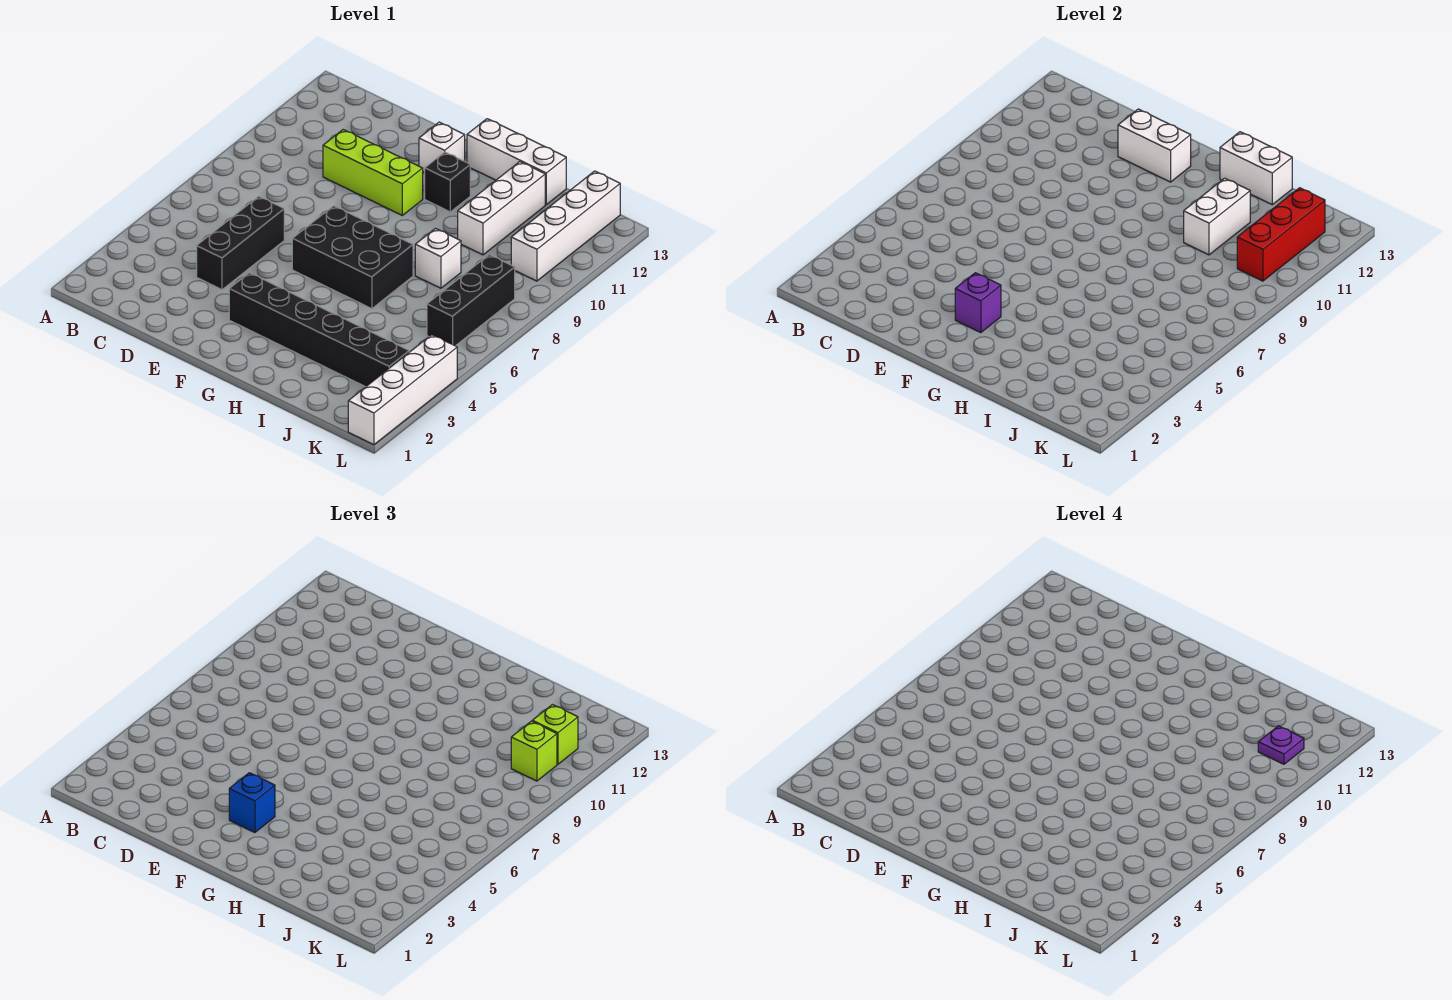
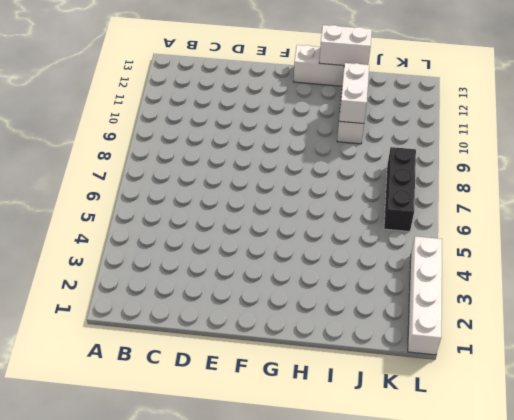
none -> black brick D4:D6 level 1
none -> lime brick D10:F10 level 1
none -> black brick F3:K3 level 1

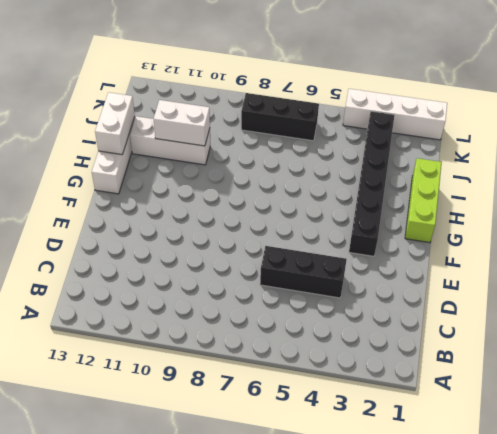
lime brick G1:I1 level 1 -> lime brick D10:F10 level 1
none -> black brick F6:H7 level 1
none -> white brick F12 level 1
none -> black brick G11 level 1

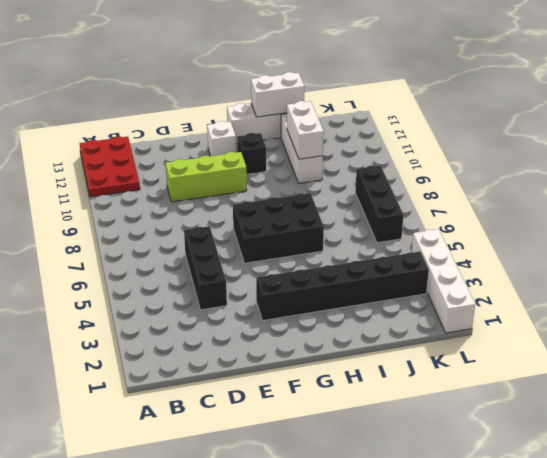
red plate A11:B13 level 1 -> none
none -> white brick I8 level 1
none -> white brick K10:K13 level 1
none -> white brick E12:F12 level 2

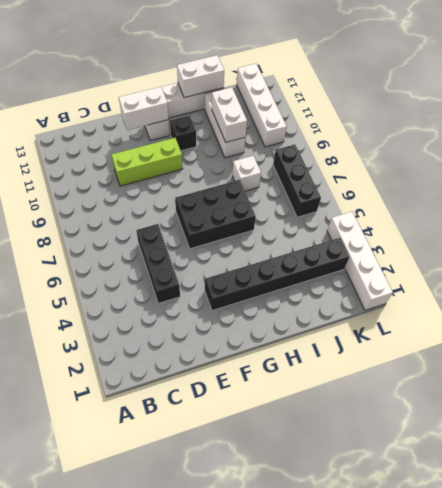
none -> purple brick F3 level 2
none -> red brick K10:K12 level 2
none -> blue brick F3 level 3

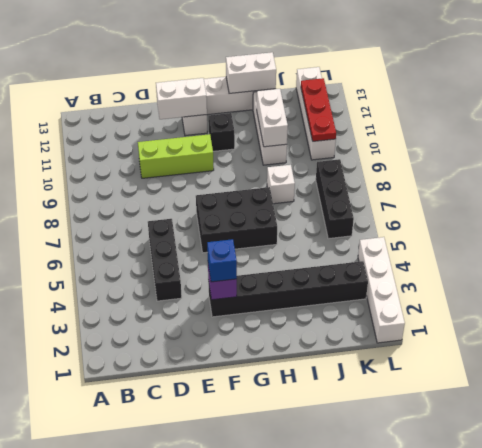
red plate K10:K12 level 2 -> red brick K10:K12 level 2
none -> lime brick K10 level 3
none -> lime brick K11 level 3
none -> purple plate K11 level 4

